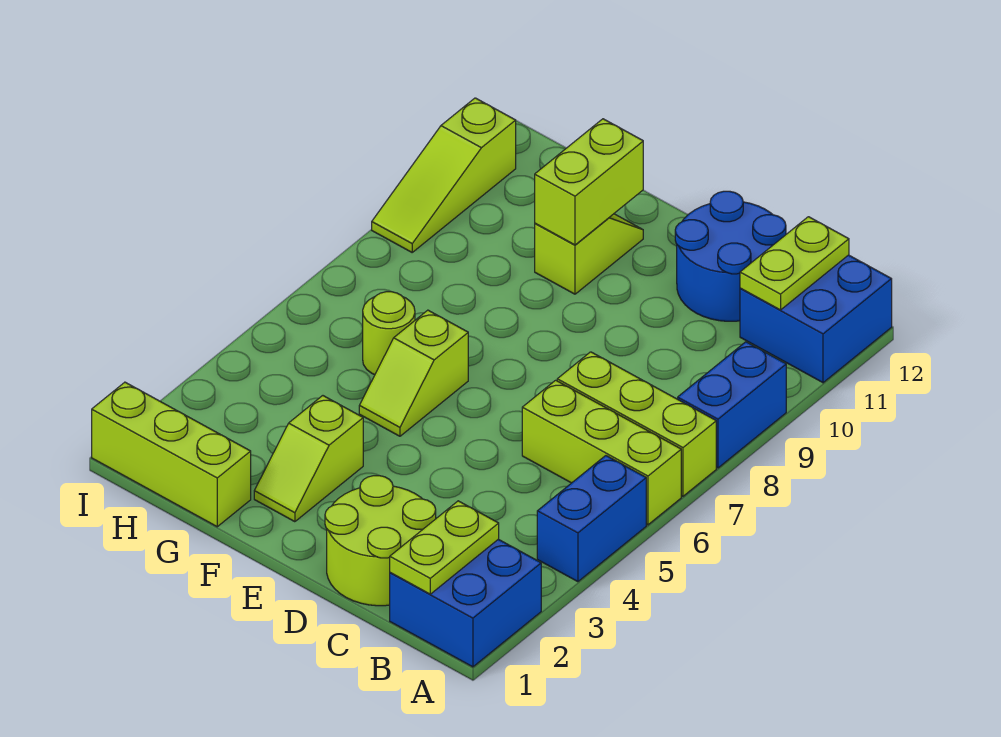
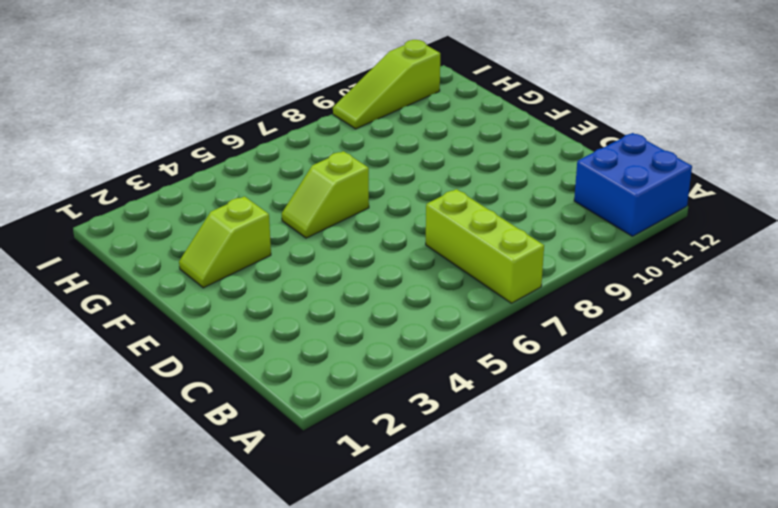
none -> blue brick A1:B2 level 1
none -> blue brick A4:A5 level 1
none -> lime brick A6:C6 level 1

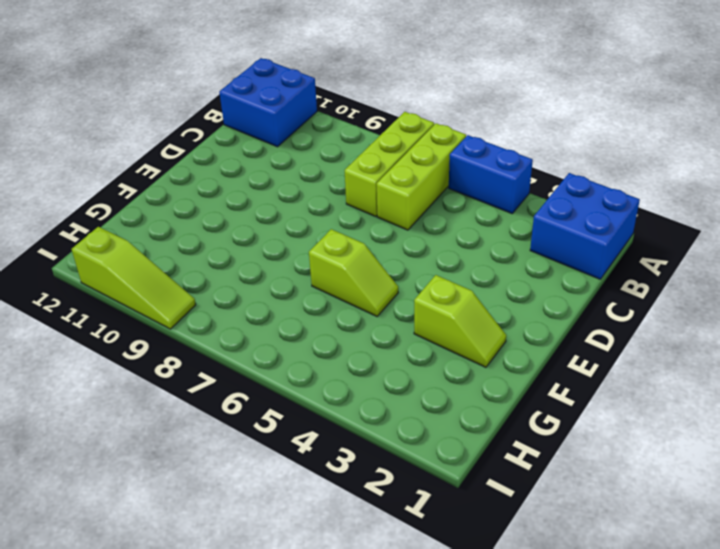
none -> blue brick A8:A9 level 1
none -> lime round brick C1:D2 level 1
none -> blue round brick C11:D12 level 1

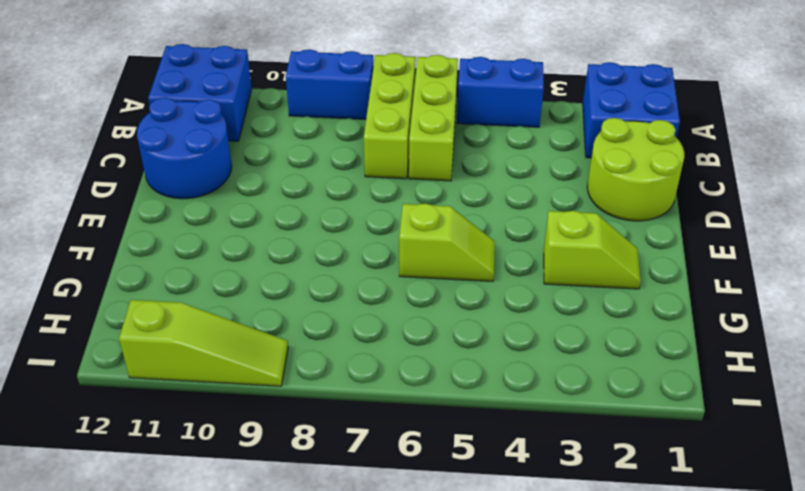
none -> lime slope F10:F11 level 1 top 10
none -> lime brick G1:I1 level 1
none -> lime round brick G6 level 1

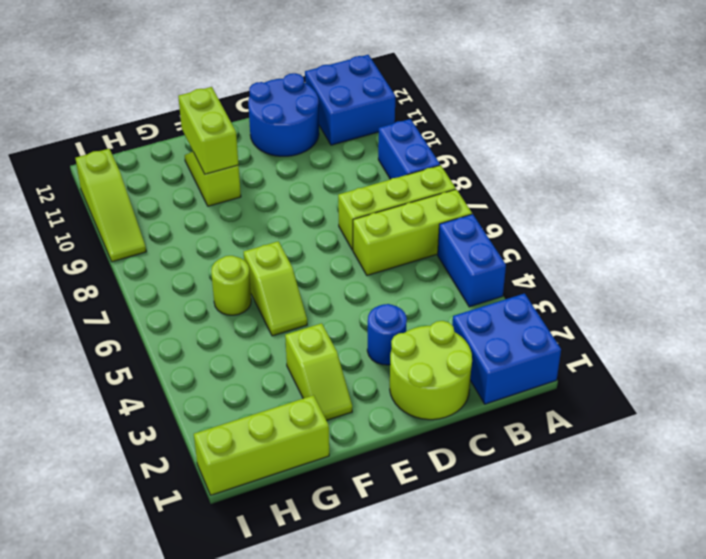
blue round brick D3 level 1 -> none
none -> lime plate B1:B2 level 2
none -> lime plate B11:B12 level 2

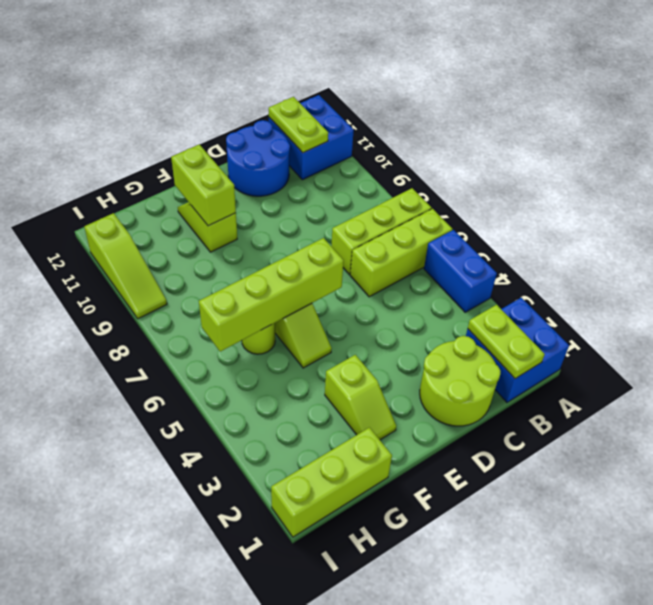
lime brick E6:H6 level 2 -> none
none -> blue brick A8:A9 level 1

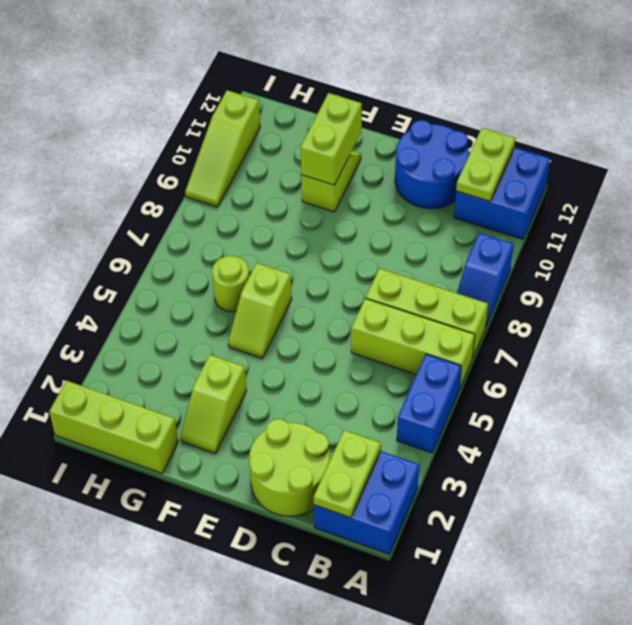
blue slope A8:A9 level 1 top 9 -> blue brick A8:A9 level 1

